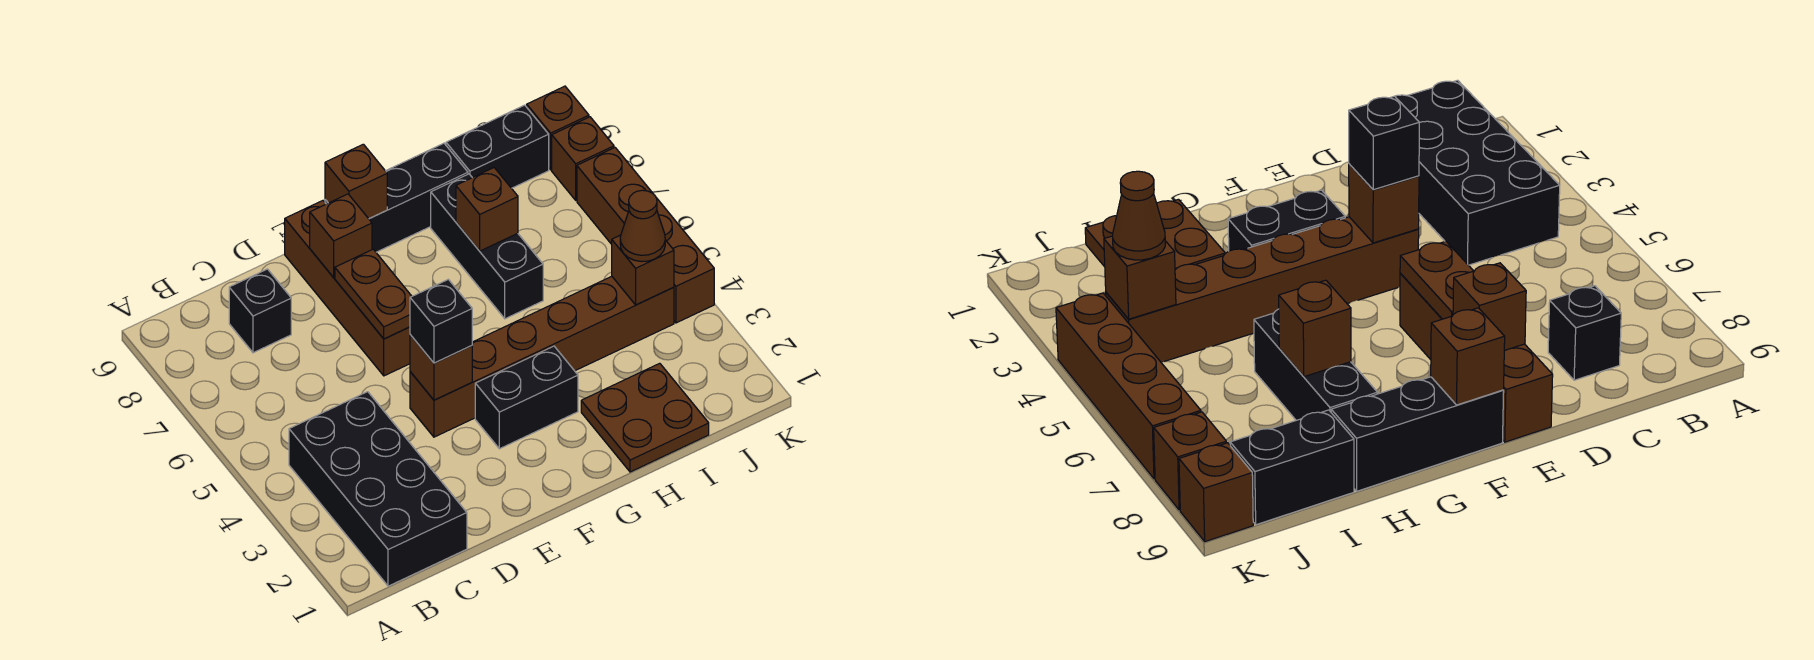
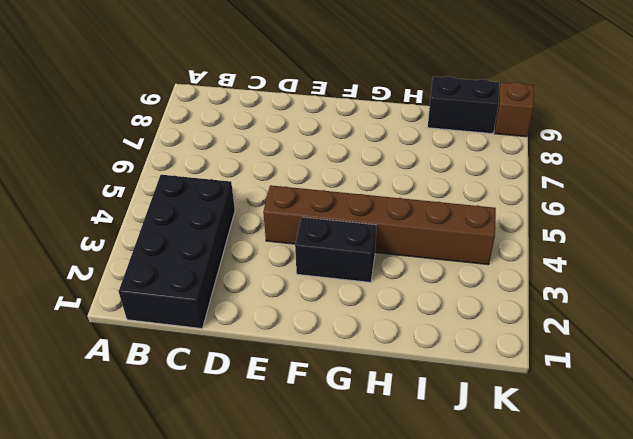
none -> black brick C8 level 1
none -> brown brick E6:E9 level 1
none -> black brick F9:H9 level 1

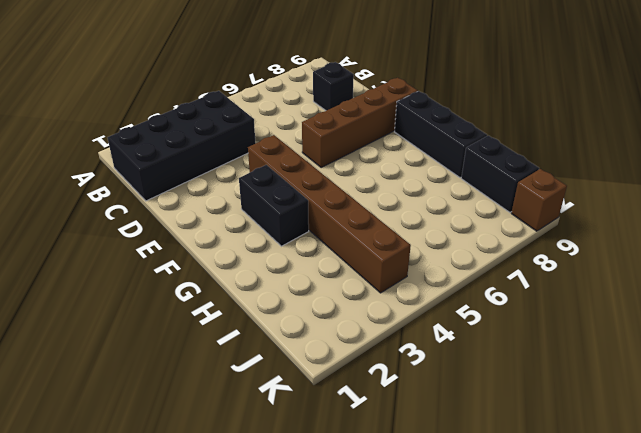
none -> brown plate H1:I2 level 1
none -> black brick H6:H8 level 1
none -> brown brick K4:K7 level 1

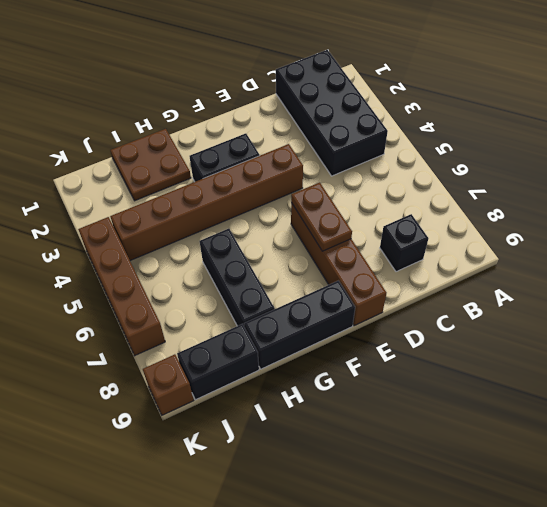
none -> brown brick K8 level 1
none -> brown brick E4 level 2
none -> brown brick E8 level 2

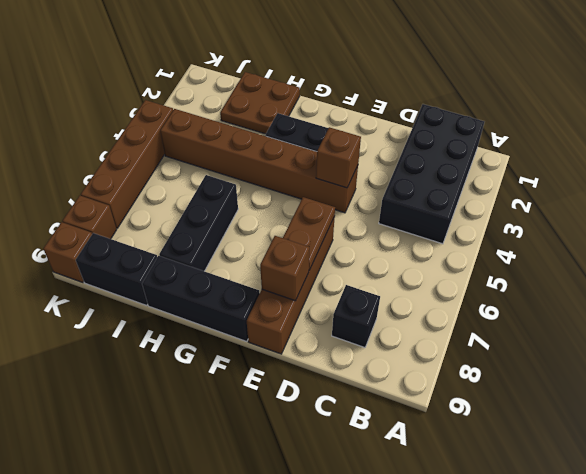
none -> brown brick F9 level 2
none -> brown brick H7 level 2
none -> brown brick J4 level 2

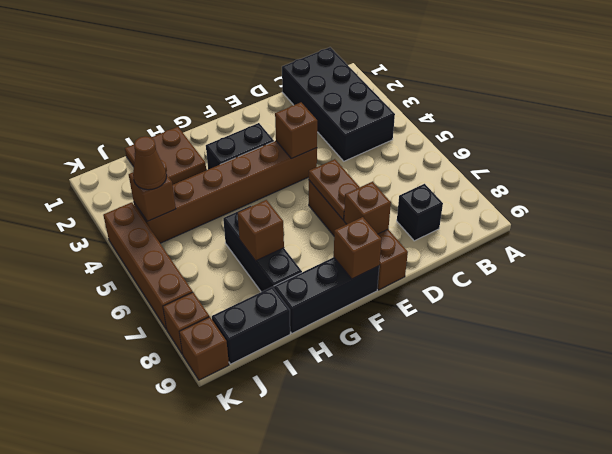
none -> black brick E4 level 3

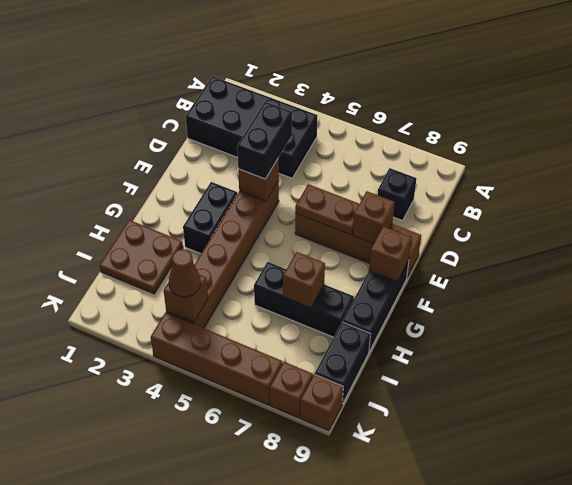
black brick D4:E4 level 3 -> black brick E4 level 3

